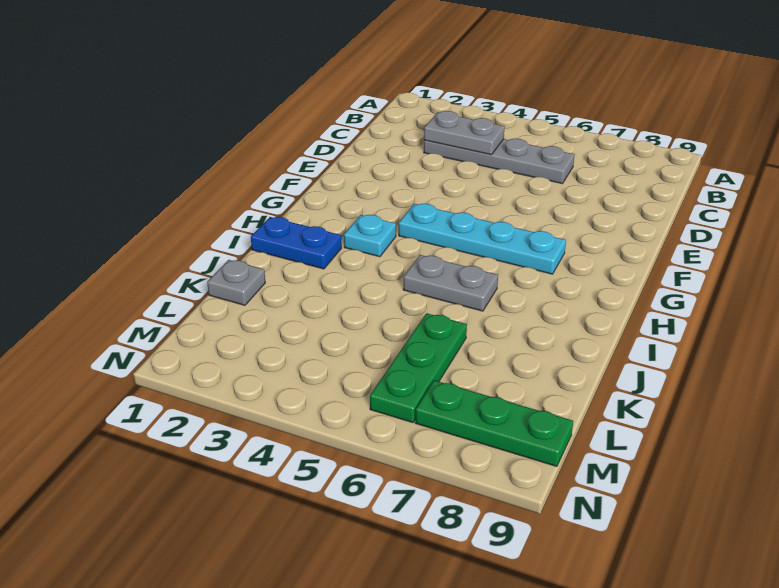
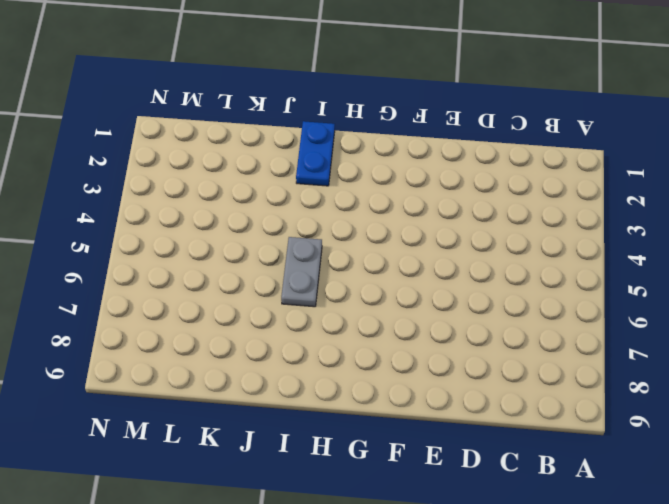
none -> grey plate C3:C6 level 1
none -> cyan plate G4:G7 level 1

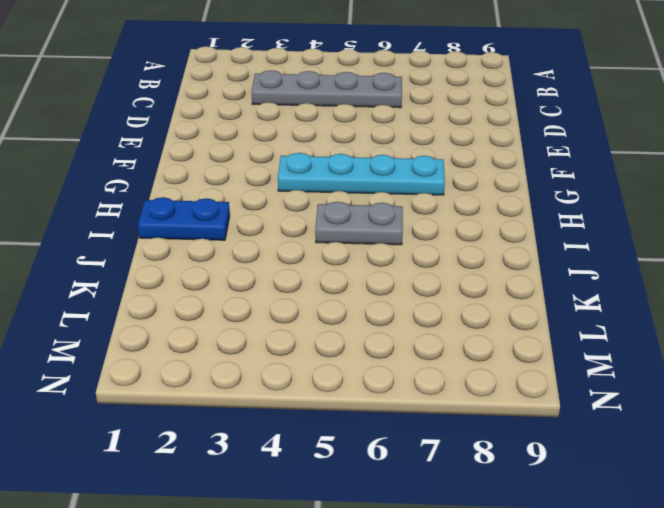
none -> cyan plate H3 level 1
none -> grey plate K1 level 1

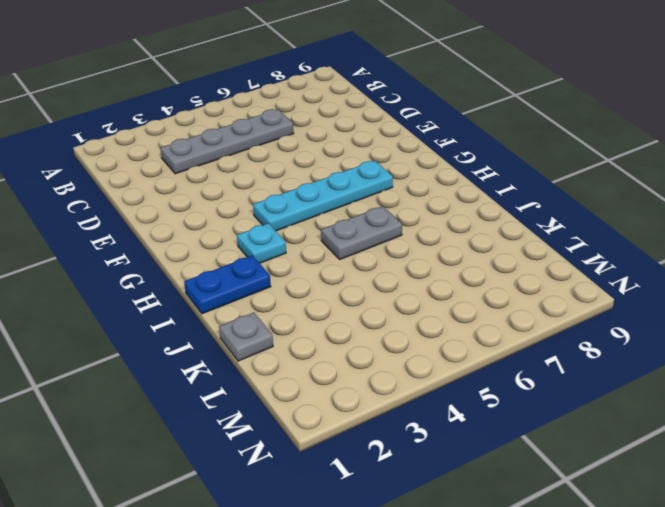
none -> green plate K6:M6 level 1
none -> green plate M7:M9 level 1

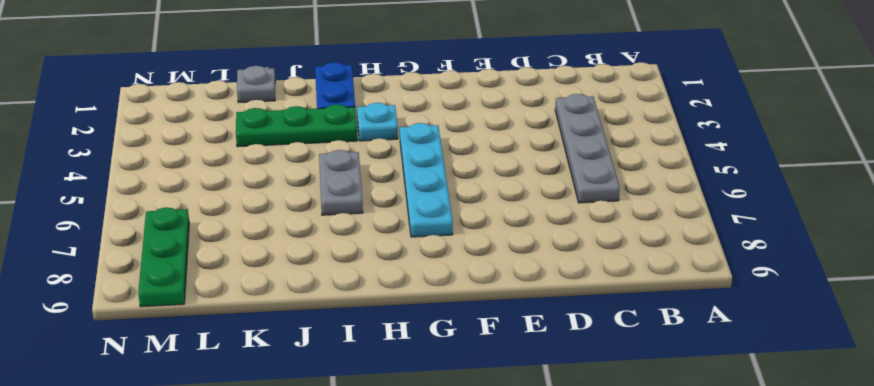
green plate I3:K3 level 1 -> green plate K6:M6 level 1
none -> grey plate C3:C4 level 2

